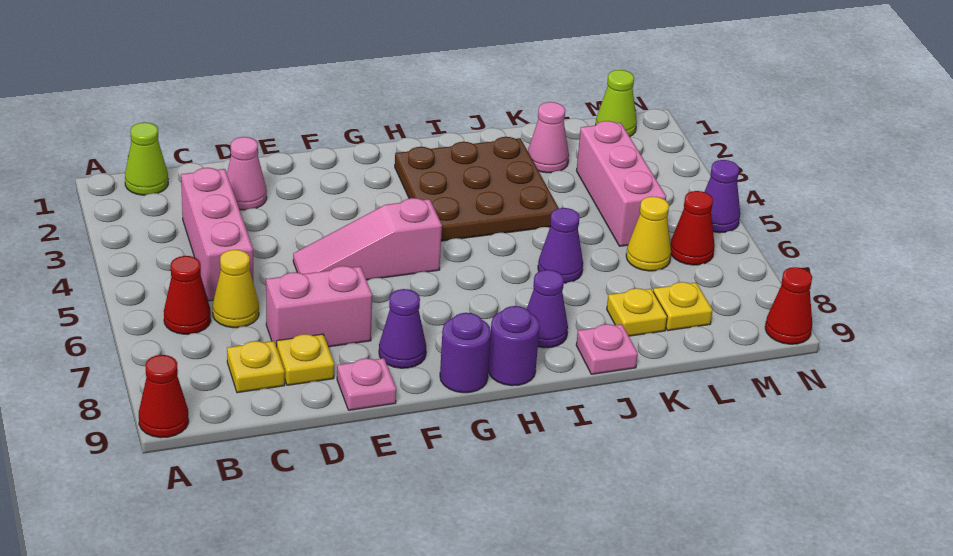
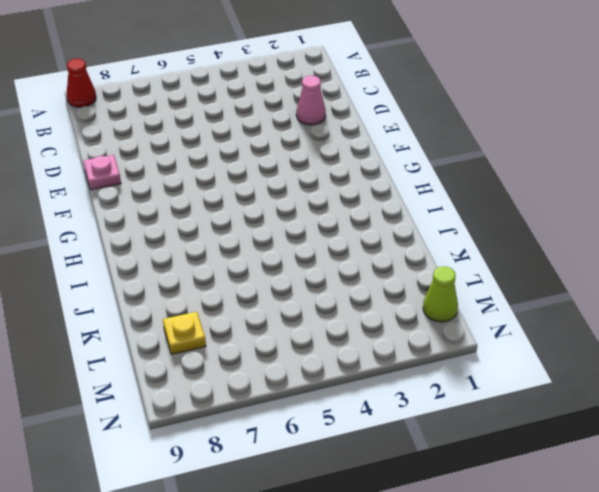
none -> lime cone B1 level 1
none -> red cone B6 level 1
none -> pink brick C3:C5 level 1

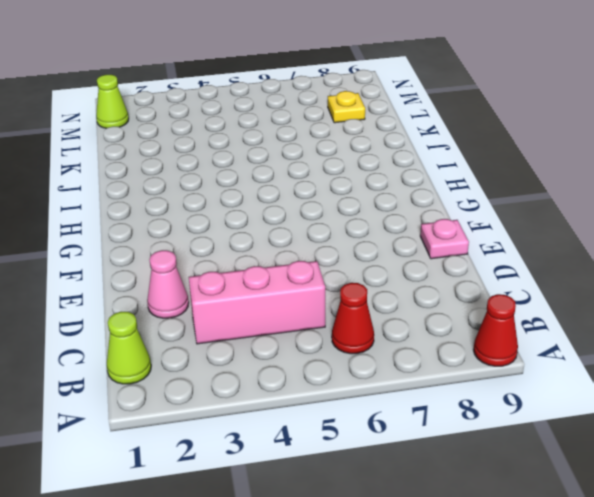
none -> yellow cone C6 level 1
none -> yellow plate C8 level 1
none -> pink brick D7:E7 level 1

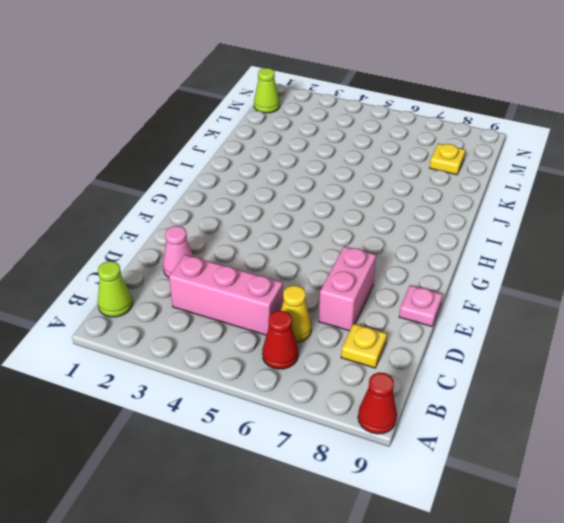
none -> yellow plate D8 level 1
none -> pink slope E5:G5 level 1 top G
none -> purple cone F8 level 1

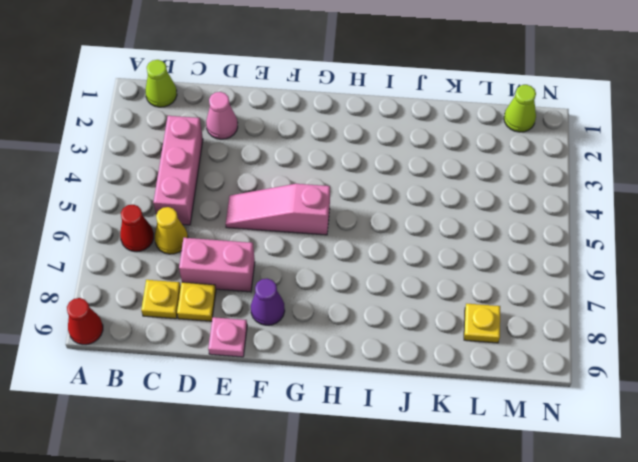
none -> purple round brick G9 level 1
none -> brown plate H2:J4 level 1
none -> purple round brick H9 level 1

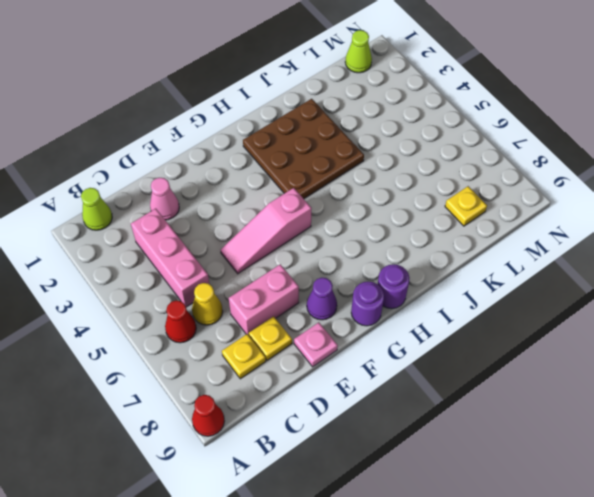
none -> purple cone I8 level 1
none -> purple cone J6 level 1
none -> pink plate J9 level 1

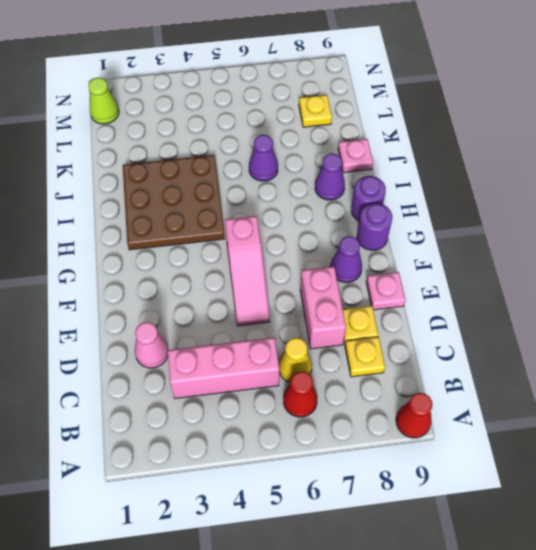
none -> lime cone B1 level 1
none -> pink cone K2 level 1
none -> yellow plate K8 level 1

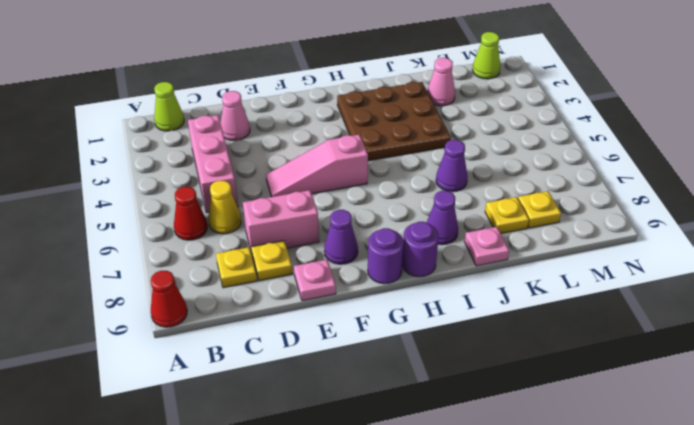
none -> pink brick L3:L5 level 1
none -> yellow cone L6 level 1
none -> red cone M6 level 1

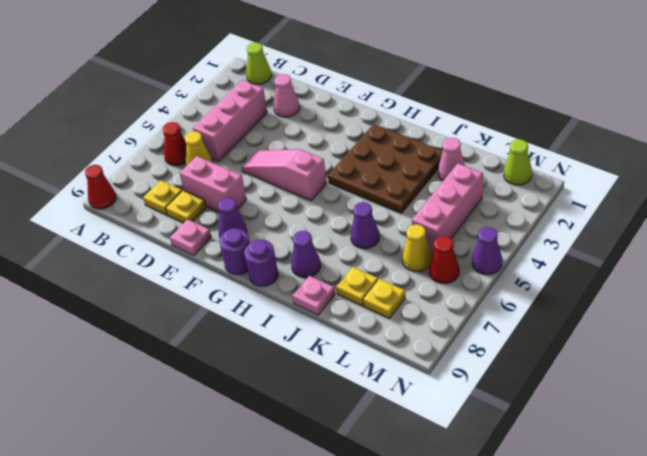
none -> red cone N9 level 1

